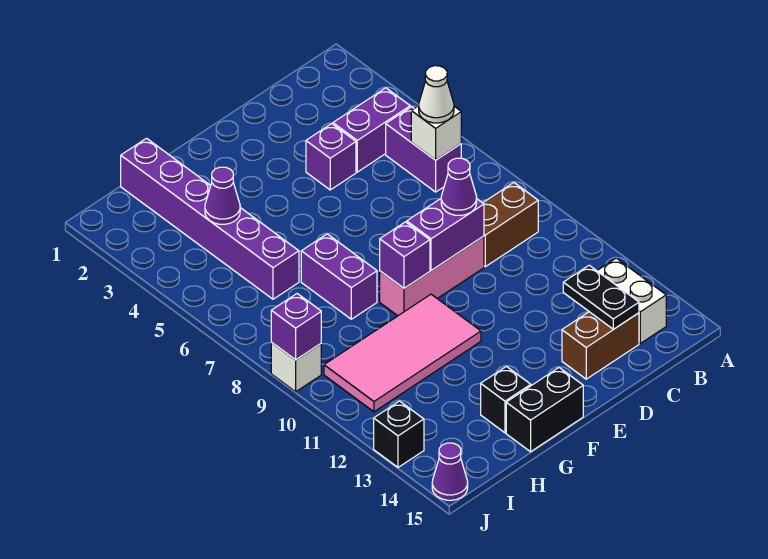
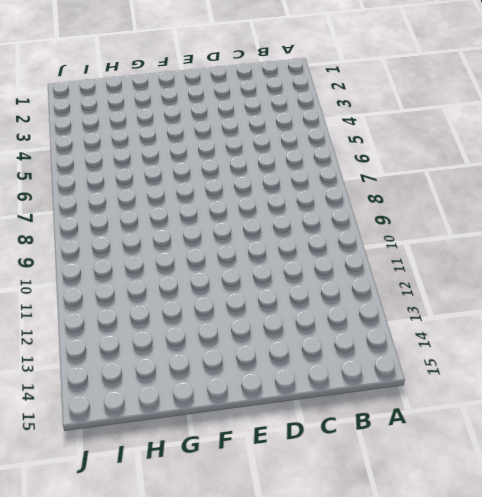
none -> purple brick B4:C4 level 1
none -> purple brick B5:B6 level 1
none -> brown brick B9:C9 level 1

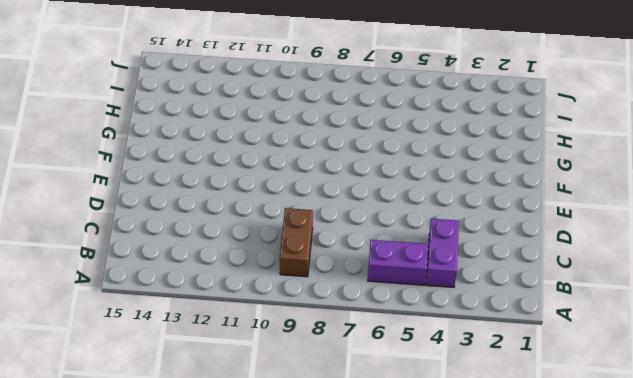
none -> white brick B13:B14 level 1
none -> brown brick C14:D14 level 1
none -> purple brick D4 level 1

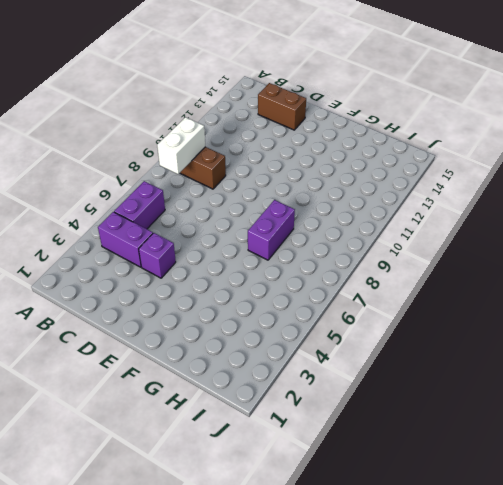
white brick B8:B9 level 2 -> white brick B13:B14 level 1
none -> pink brick D9:F9 level 1
none -> pink tile F10:I11 level 1
none -> black brick F15:G15 level 1

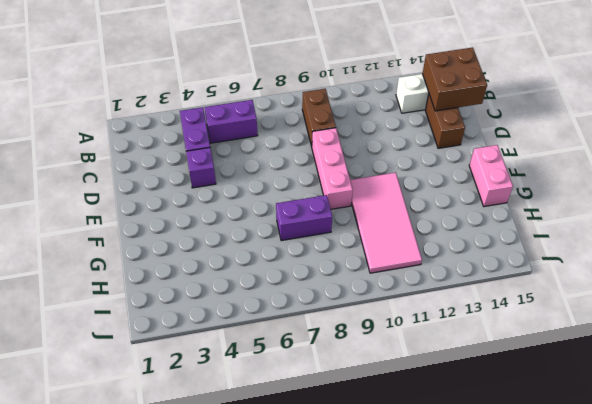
brown brick B14:C15 level 2 -> black plate C13:C14 level 2
pink brick F15:G15 level 1 -> black brick F15:G15 level 1
none -> black brick G14 level 1
none -> purple brick H1:H6 level 1
none -> white brick J9 level 1

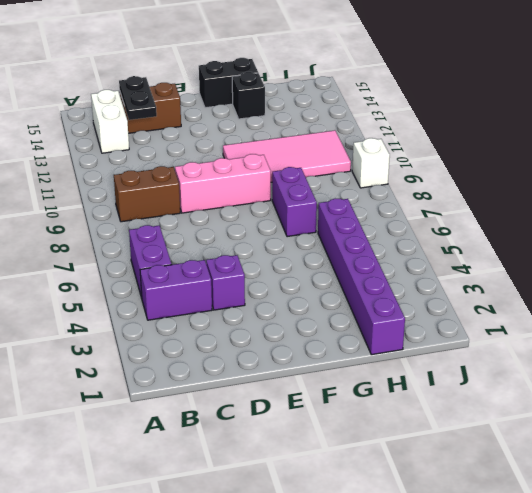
none -> black brick J13 level 1
none -> purple cone J15 level 1
none -> white brick B6 level 2

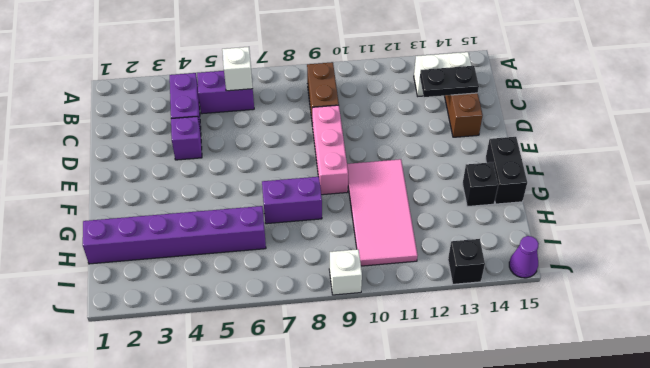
none -> purple brick D9:E9 level 2
none -> purple brick F9 level 2
none -> purple cone H4 level 2

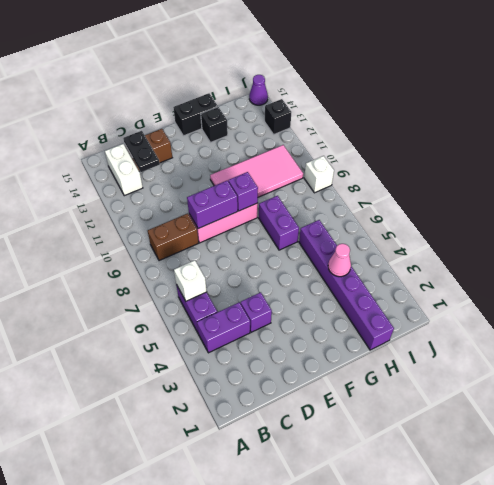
pink cone H4 level 2 -> purple cone H4 level 2
none -> purple brick J9 level 2
none -> white cone B6 level 3
none -> purple cone D9 level 3

